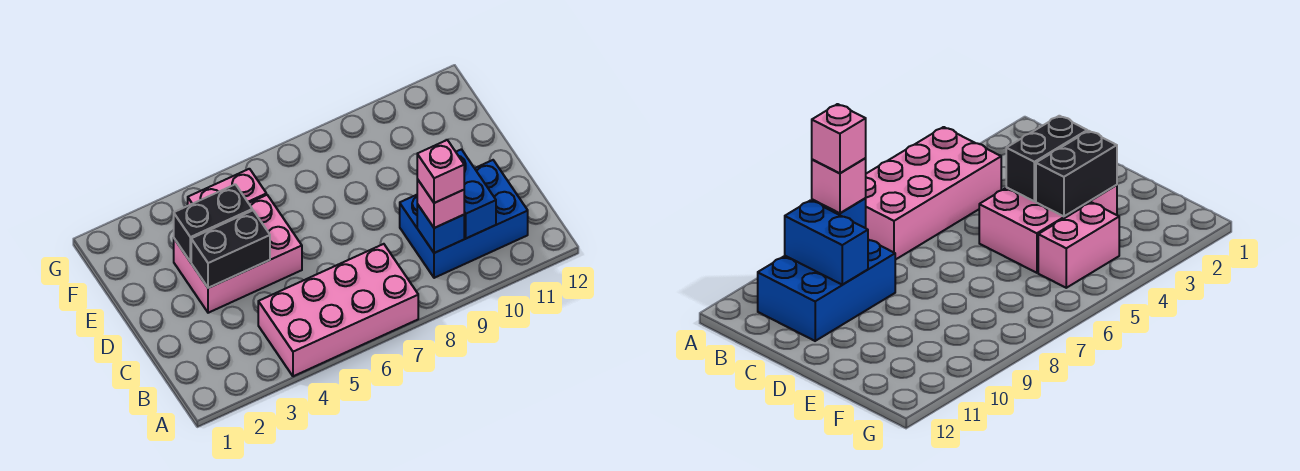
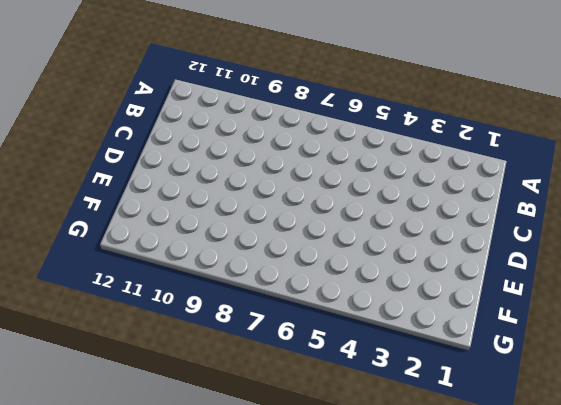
none -> pink brick A4:B7 level 1
none -> blue brick B9:C11 level 1

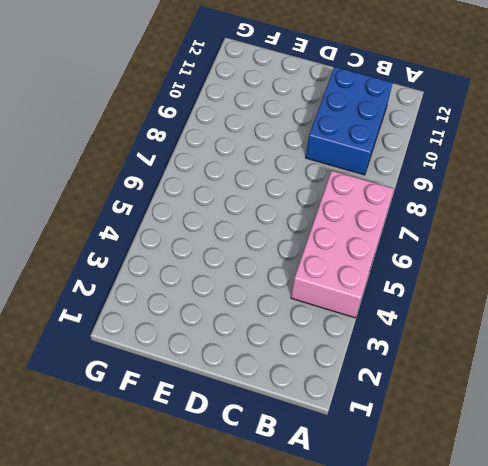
none -> pink brick D3:E5 level 1
none -> pink brick F4:F5 level 1

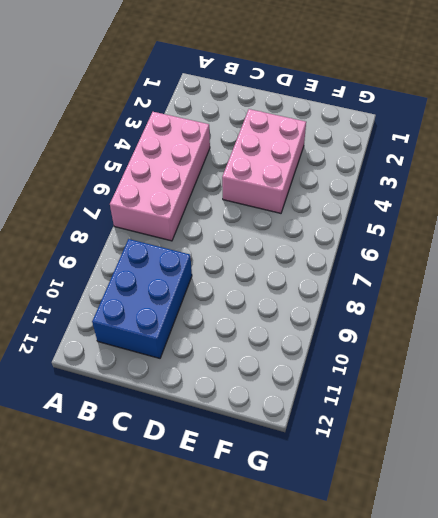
none -> pink brick F4:F5 level 1
none -> blue brick B9 level 2

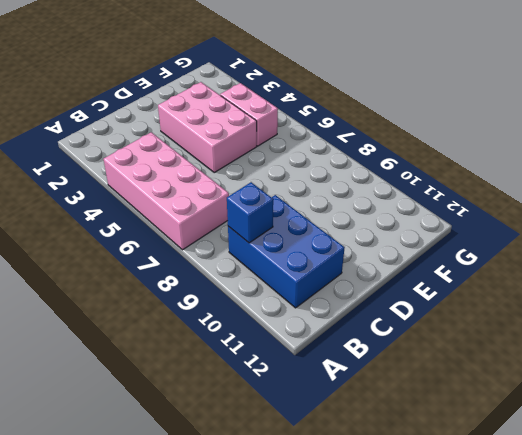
none -> blue brick B10:C10 level 2
none -> black brick D3:D4 level 2

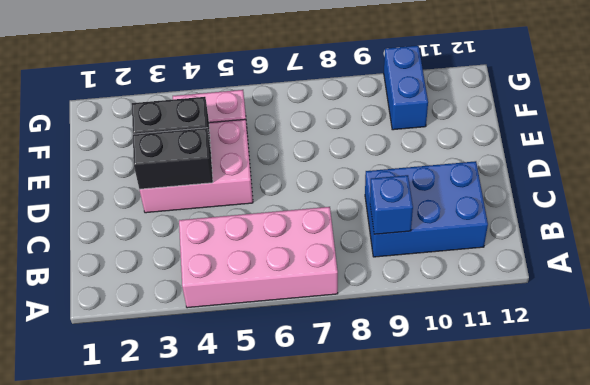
blue brick F10:G10 level 1 -> blue brick B10:C10 level 2
none -> pink brick B9 level 3
none -> pink brick B9 level 4

